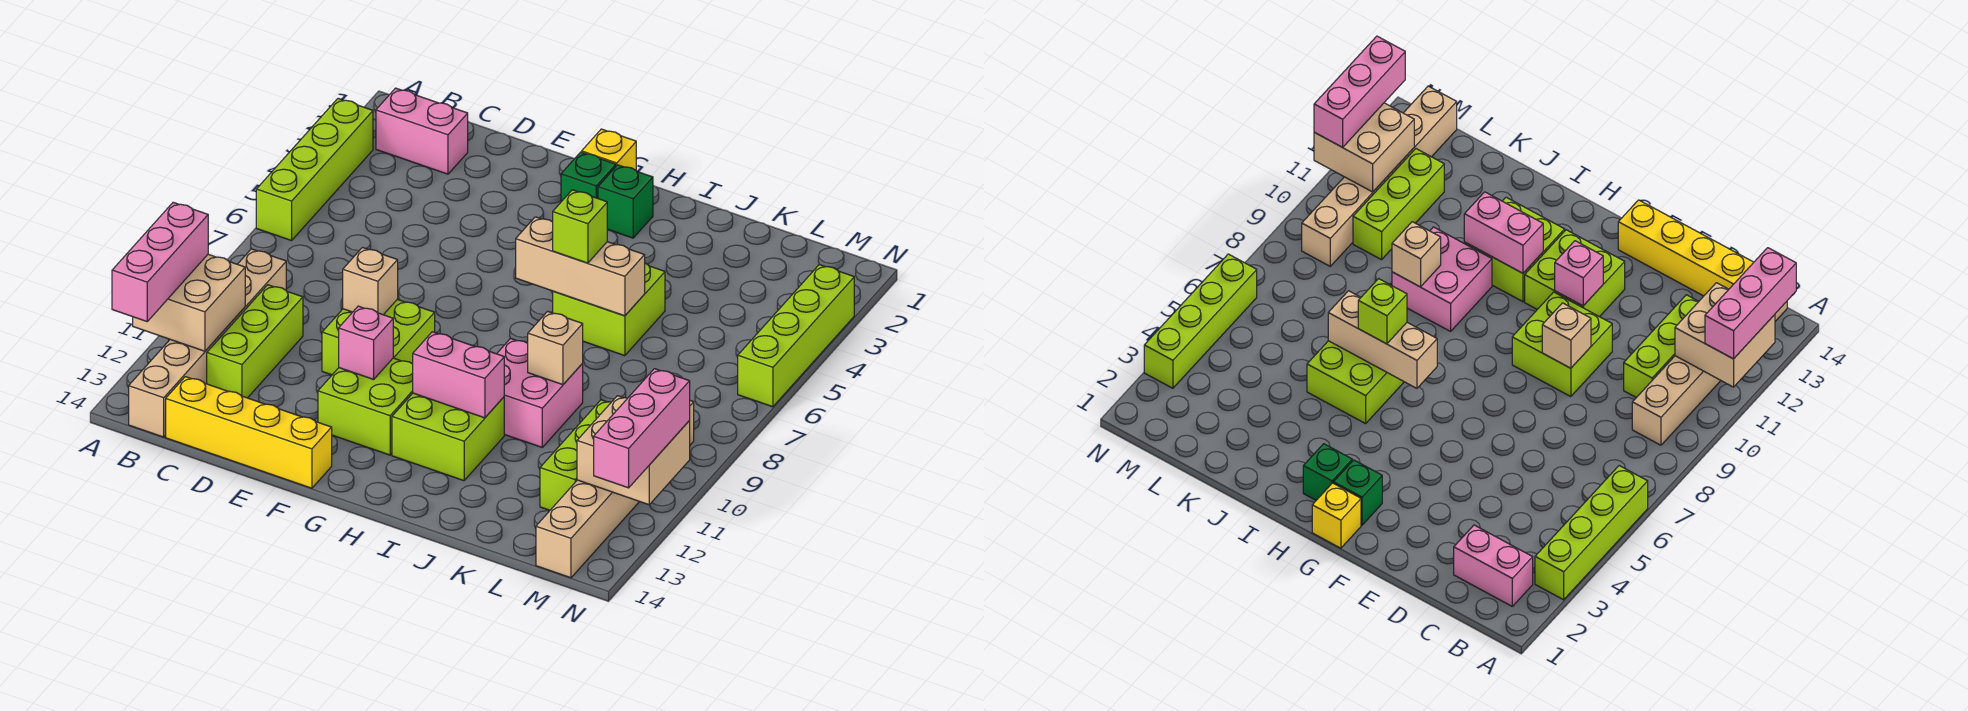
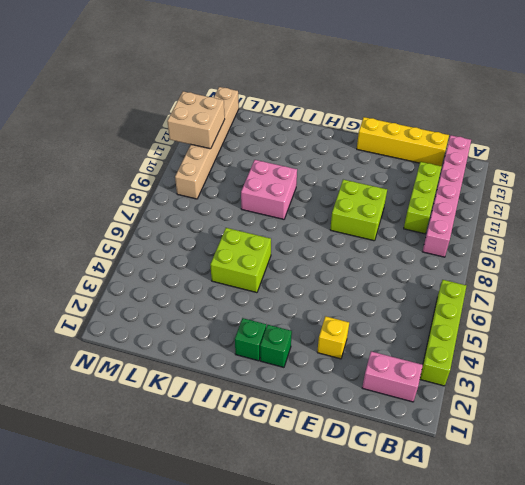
pink brick B9:B14 level 1 -> tan brick B9:B14 level 1
yellow brick E3 level 1 -> yellow brick G1 level 1
none -> lime brick F11:G12 level 1
none -> lime brick H11:I12 level 1
none -> lime brick L10:L12 level 1

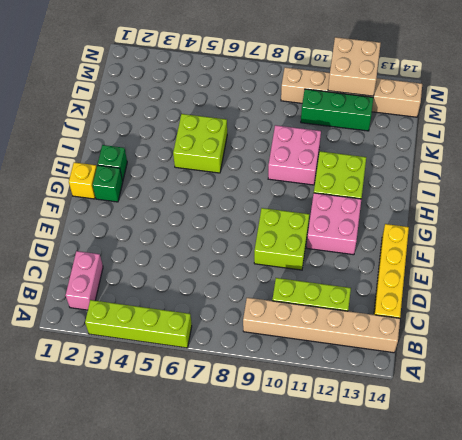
pink brick F11:G12 level 1 -> lime brick F11:G12 level 1
green brick L10:L12 level 1 -> lime brick L10:L12 level 1
none -> lime brick N3:N6 level 1
none -> tan brick A11:B12 level 2
none -> tan brick E9 level 2

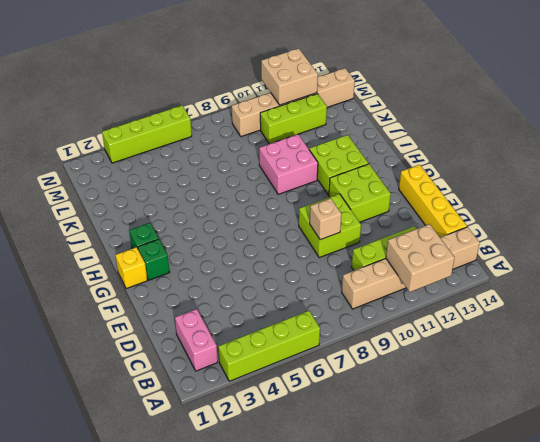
none -> lime brick I5:J6 level 1
none -> pink brick F11 level 2
none -> tan brick H6:J6 level 2

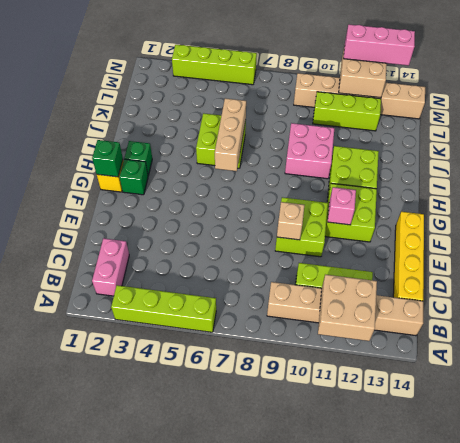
green brick G1 level 2 -> none
none -> pink brick H11:I11 level 2
none -> tan brick J9 level 2
none -> pink brick A11:A13 level 3

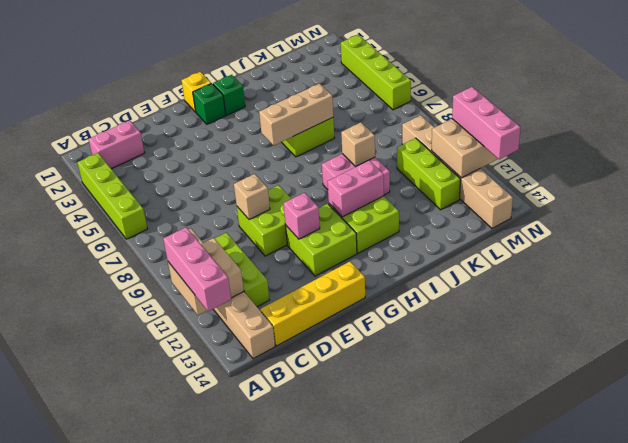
none -> lime brick I6 level 3

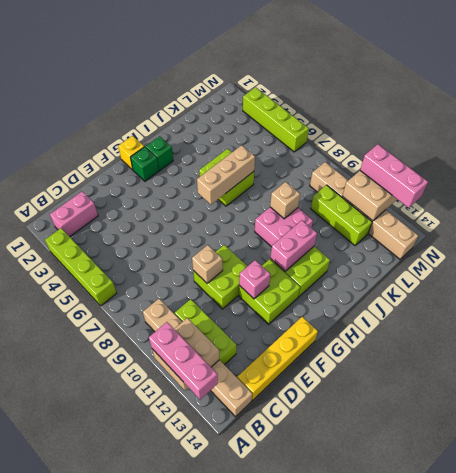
none -> lime brick I6 level 3

